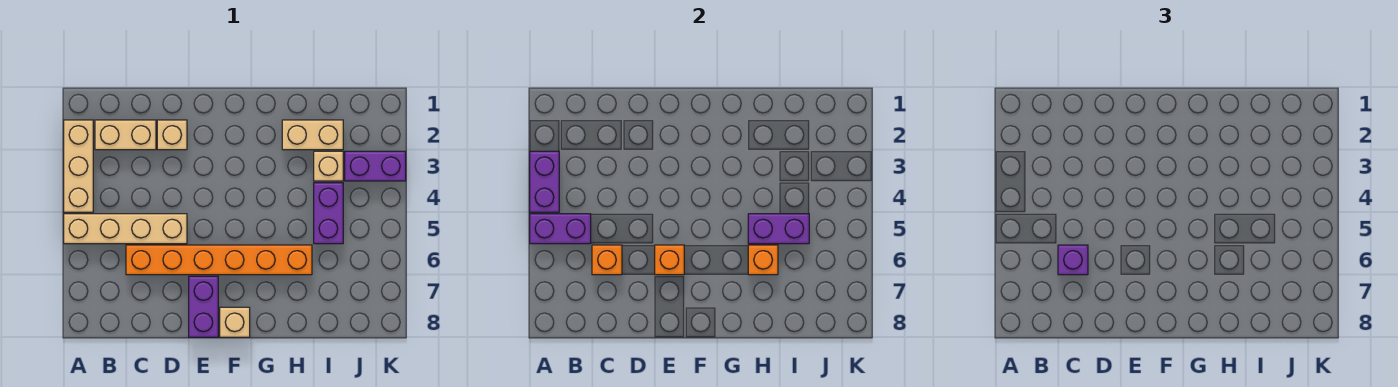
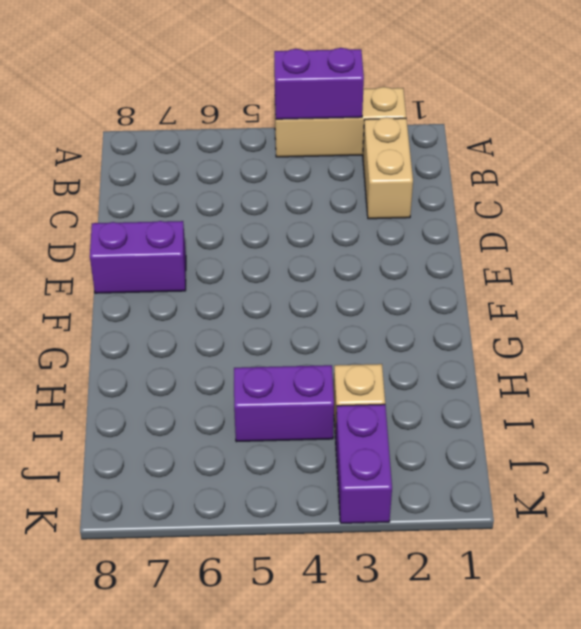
none -> tan brick A5:D5 level 1
none -> orange brick C6:H6 level 1
none -> tan brick D2 level 1

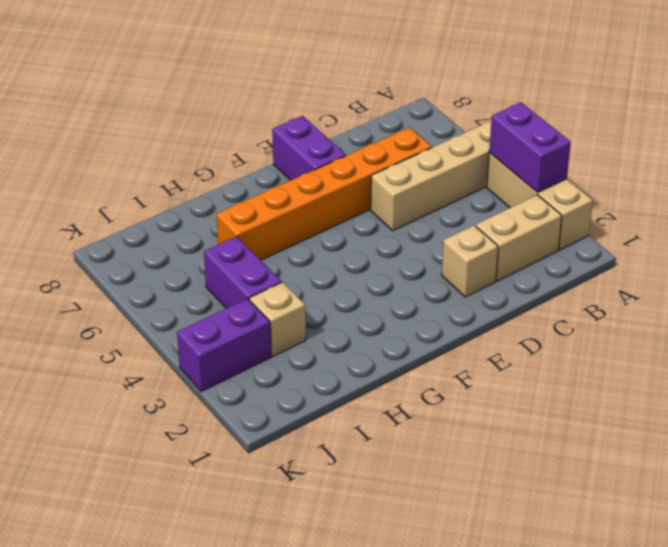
none -> tan brick F8 level 1
none -> tan brick H2:I2 level 1
none -> purple brick A5:B5 level 2

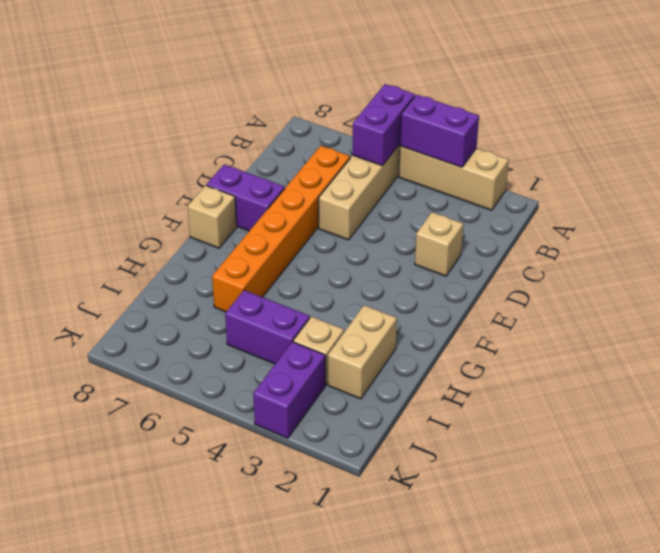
none -> tan brick B2:C2 level 1
none -> orange brick C6 level 2
none -> orange brick E6 level 2

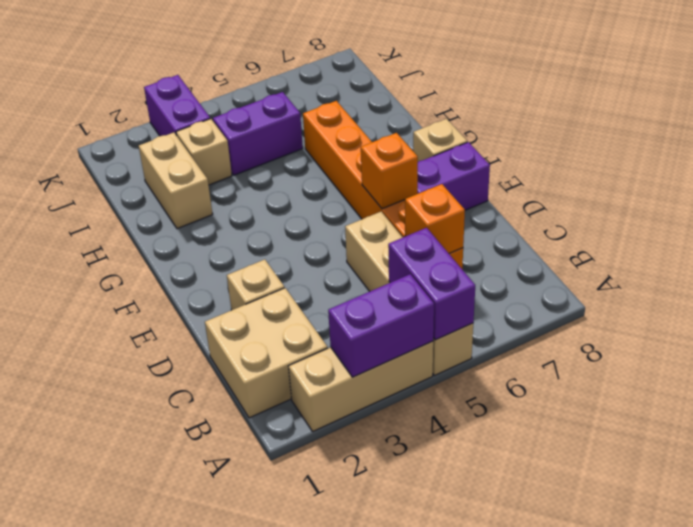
tan brick B1:C2 level 1 -> tan brick B2:C2 level 1
none -> purple brick H5:I5 level 2
none -> orange brick H6 level 2
none -> purple brick C6 level 3

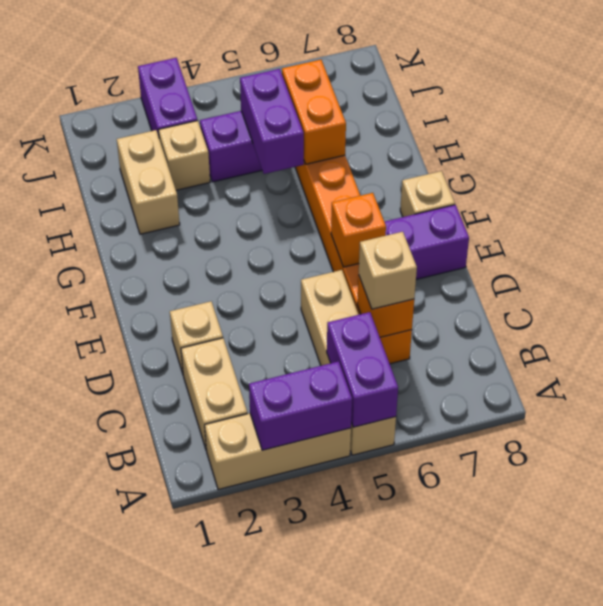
tan brick C6 level 3 -> purple brick C6 level 3
orange brick H6:I6 level 2 -> orange brick H6 level 2

